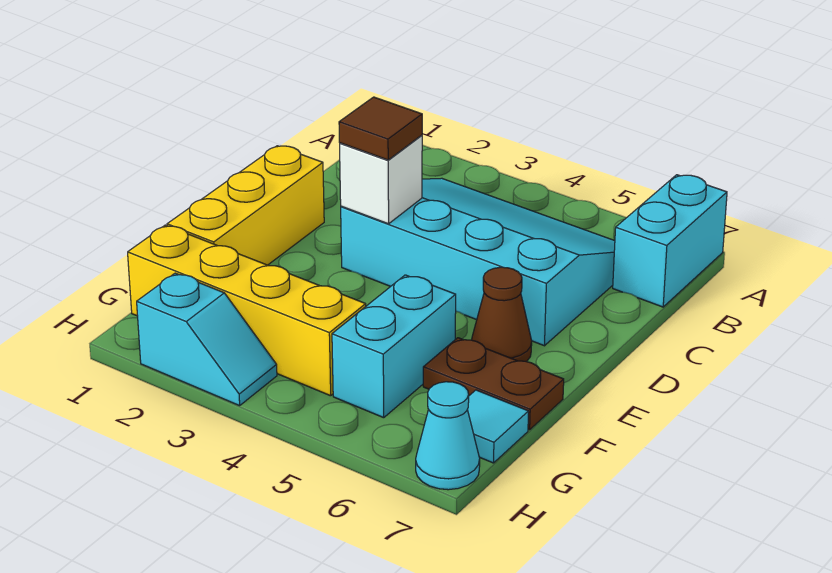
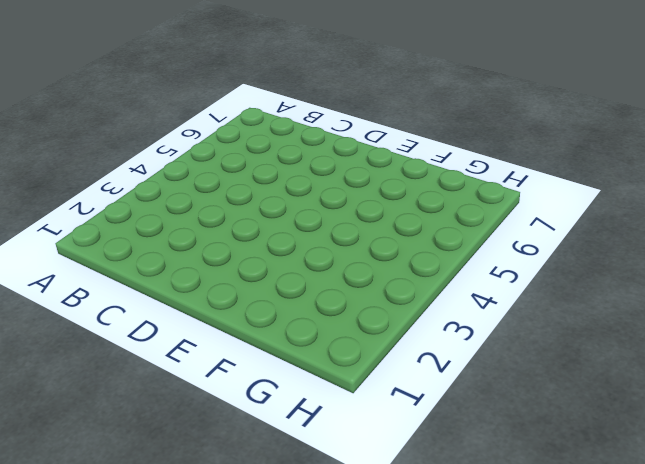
none -> cyan brick A7:B7 level 1
none -> cyan slope B3:D6 level 1 top D
none -> yellow brick D1:F1 level 1

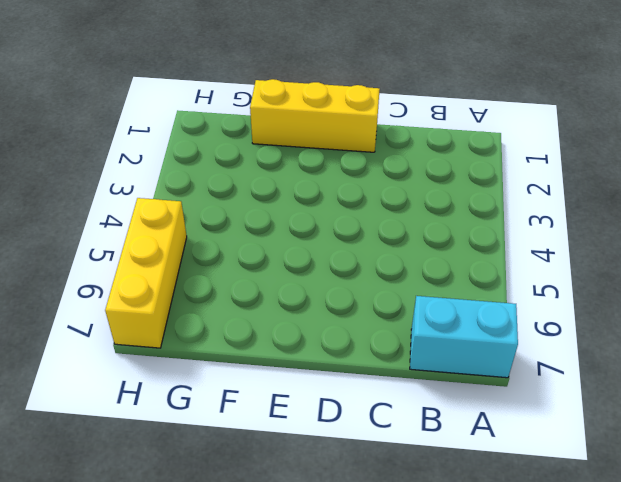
yellow brick H5:H7 level 1 -> cyan cone H7 level 1
none -> cyan slope B3:D6 level 1 top D
none -> brown cone E6 level 1
none -> cyan brick F5:G5 level 1

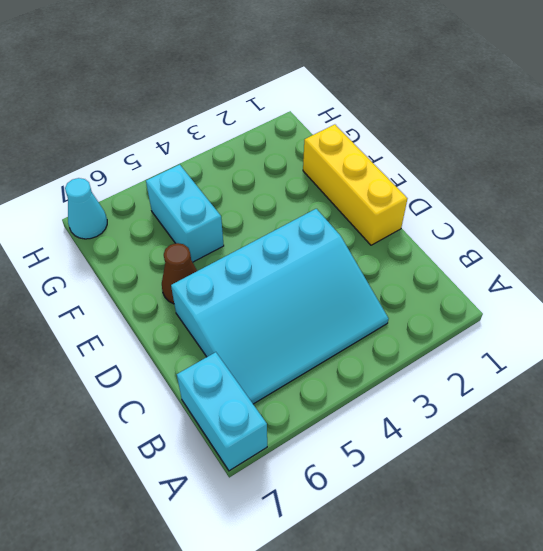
none -> brown plate F6:F7 level 1
none -> yellow brick G1:G4 level 1
none -> cyan tile G7 level 1

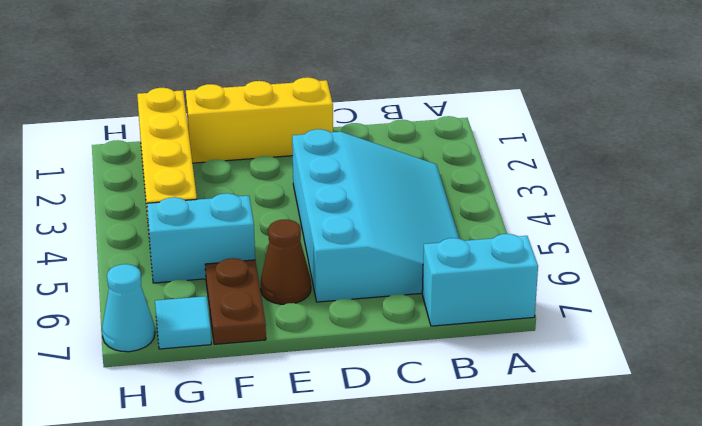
none -> cyan slope H2:H3 level 1 top 2
none -> white brick D3 level 2
none -> brown tile D3 level 3

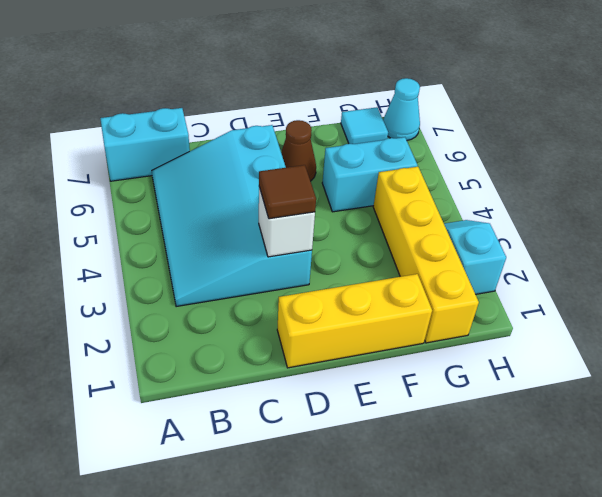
none -> brown plate F6:F7 level 1

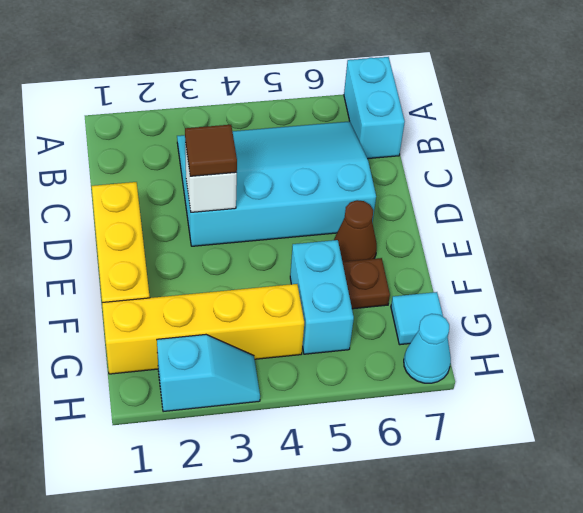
brown plate F6 level 1 -> brown plate F6:F7 level 1

